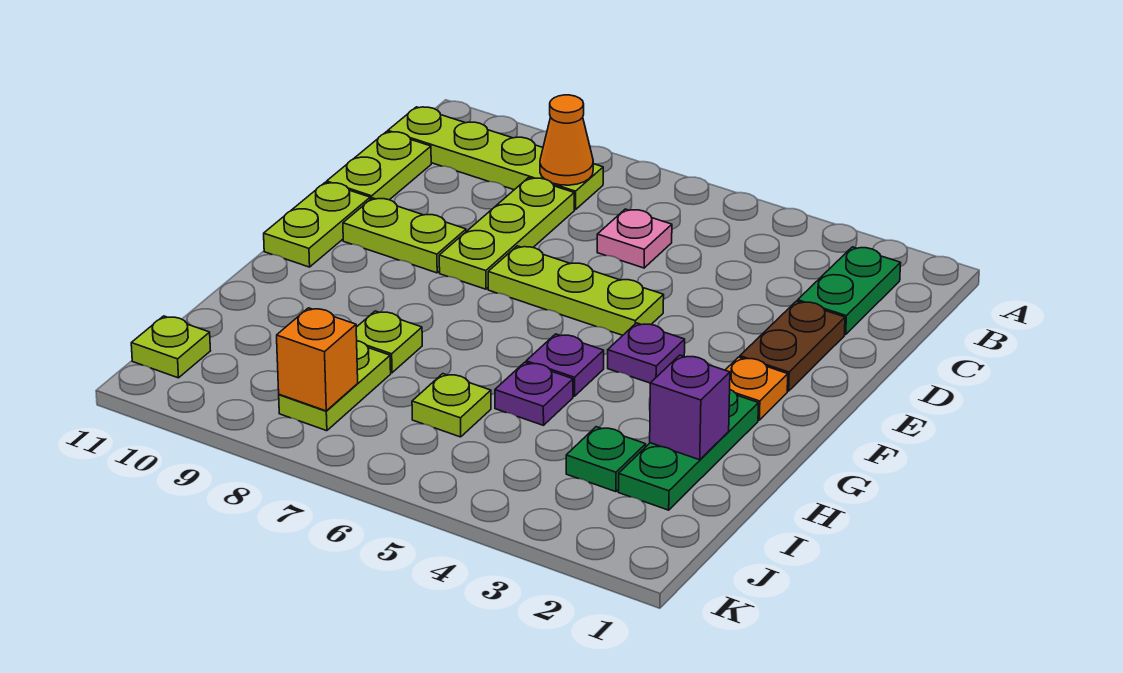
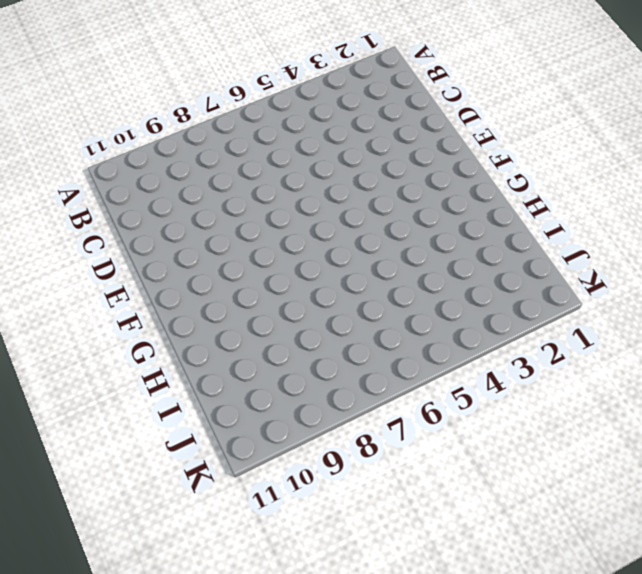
none -> green plate B2:C2 level 1
none -> lime plate B8:B11 level 1
none -> pink plate C6 level 1

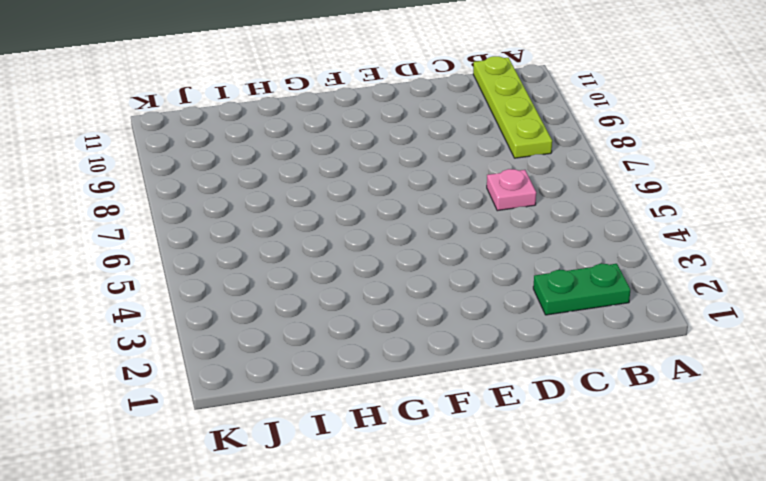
none -> lime plate C8:E8 level 1
none -> lime plate C11:D11 level 1
none -> brown plate D2:E2 level 1

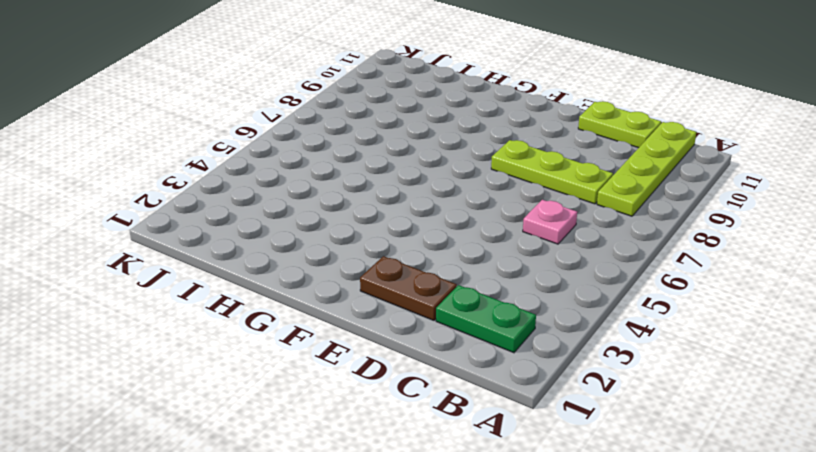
none -> lime plate E5:E7 level 1
none -> lime plate E9:E10 level 1
none -> lime plate E11:F11 level 1

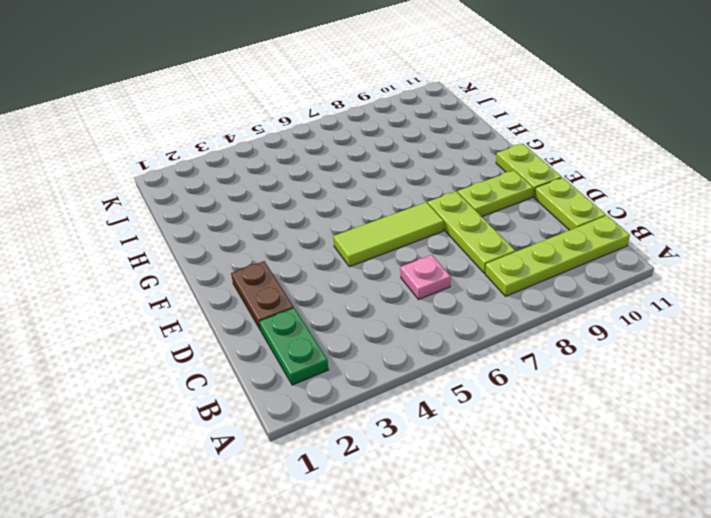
lime tile E5:E7 level 1 -> lime plate E5:E7 level 1
none -> orange plate F2 level 1
none -> purple plate F4 level 1
none -> green plate G2:I2 level 1

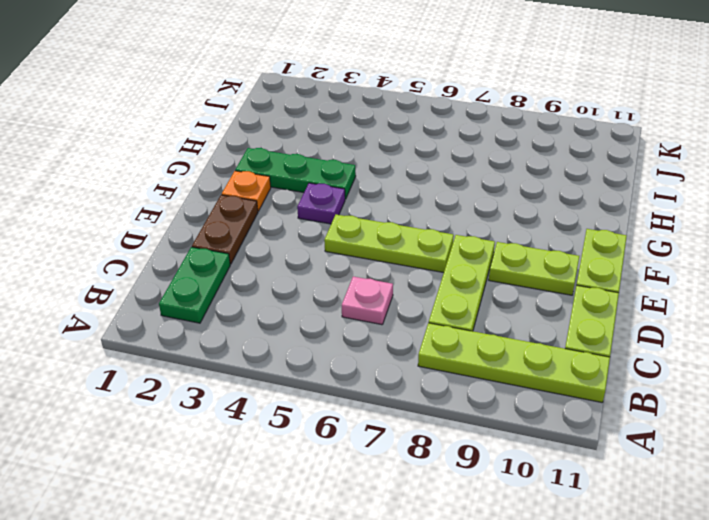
green plate G2:G4 level 1 -> green plate G2:I2 level 1
none -> purple plate G5 level 1
none -> purple plate H5 level 1
none -> lime plate H8 level 1

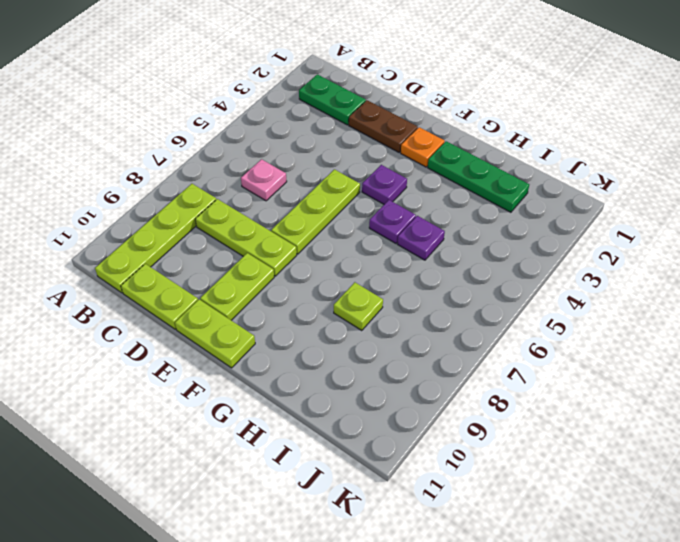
none -> green plate I3 level 1
none -> lime plate I6 level 1
none -> lime plate I8:J8 level 1

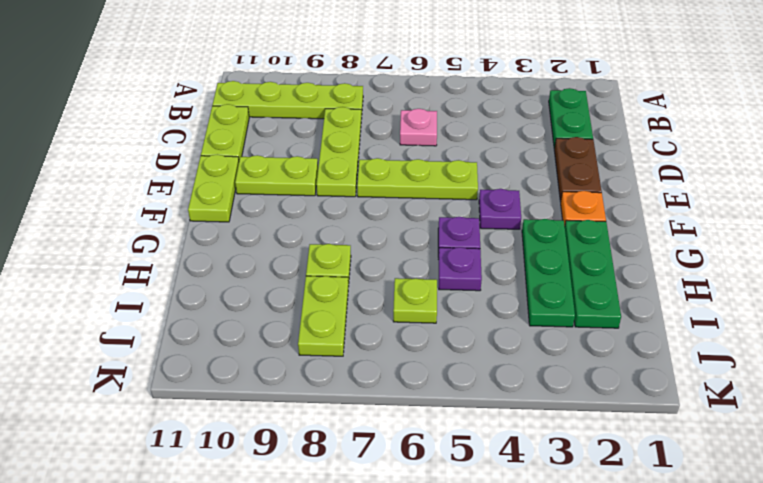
green plate G3:I3 level 1 -> green plate I3 level 1
none -> lime plate J11 level 1
none -> orange cone B8 level 2
none -> purple brick H2 level 2

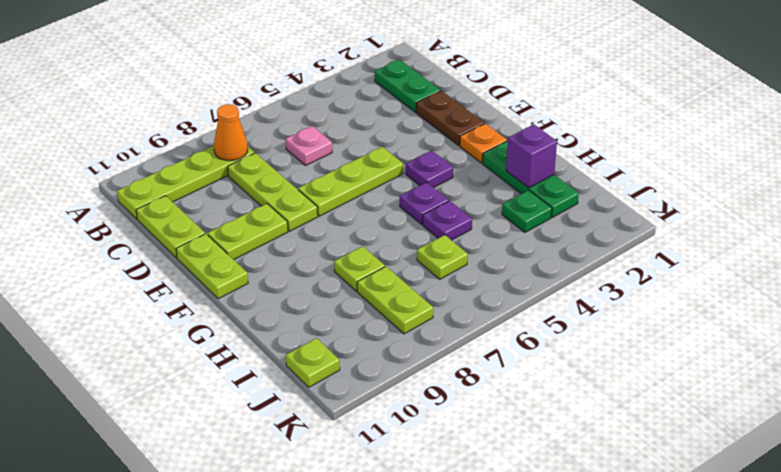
none -> orange brick J8 level 2

